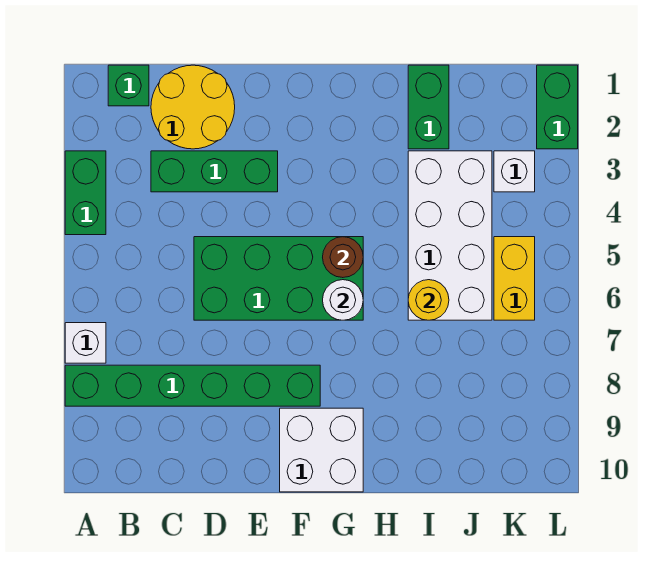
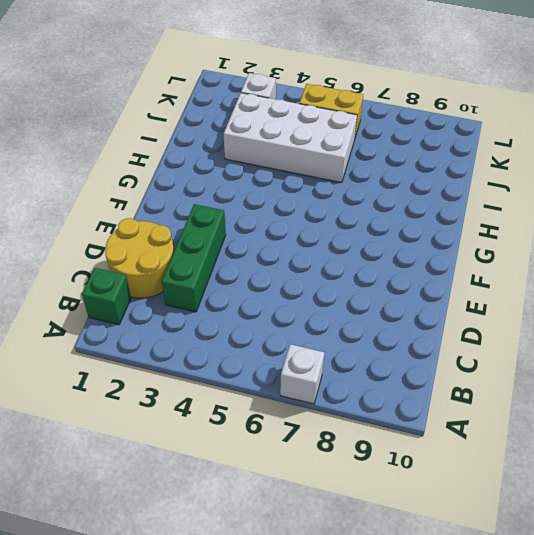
none -> green brick A3:A4 level 1
none -> green brick A8:F8 level 1
none -> green brick D5:G6 level 1

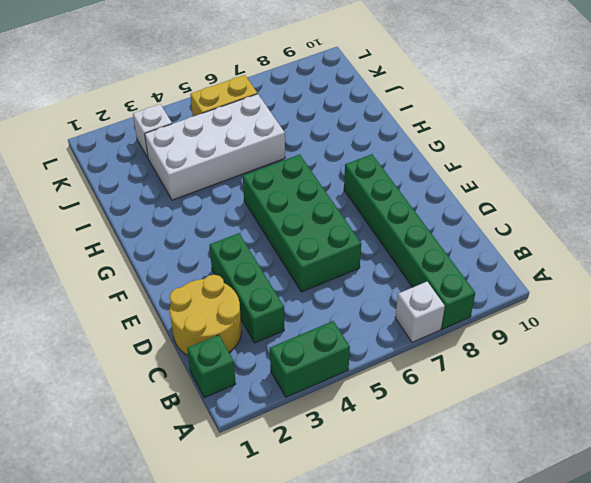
none -> white brick F9:G10 level 1
none -> green brick I1:I2 level 1
none -> green brick L1:L2 level 1

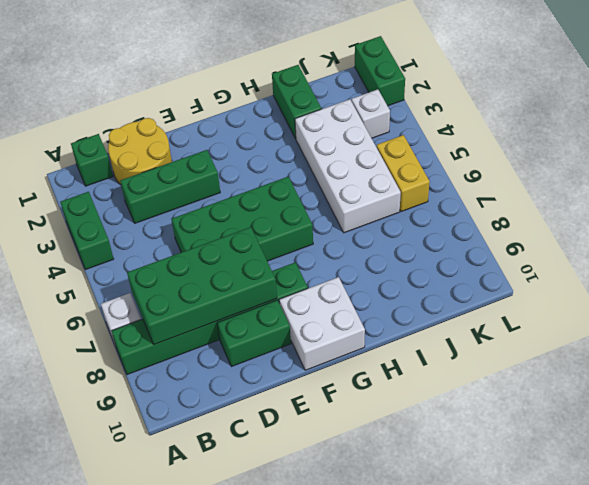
green brick B7:E8 level 2 -> none
green brick D9:E9 level 1 -> none
none -> brown round brick G5 level 2
none -> white round brick G6 level 2
none -> yellow round brick I6 level 2

